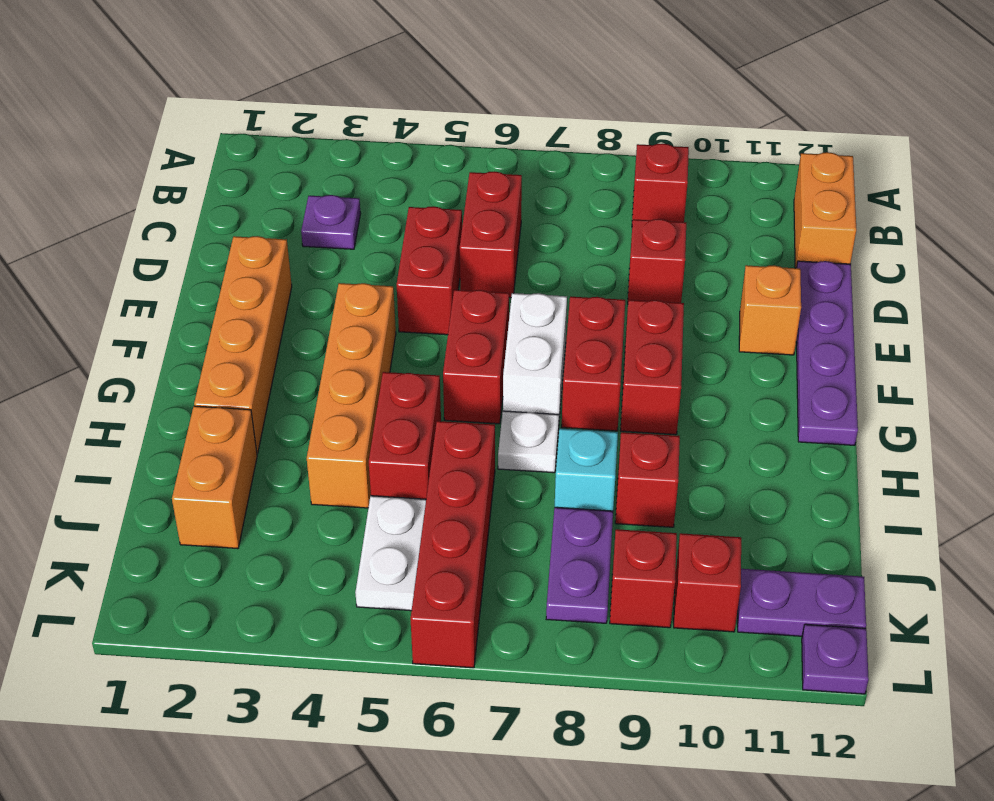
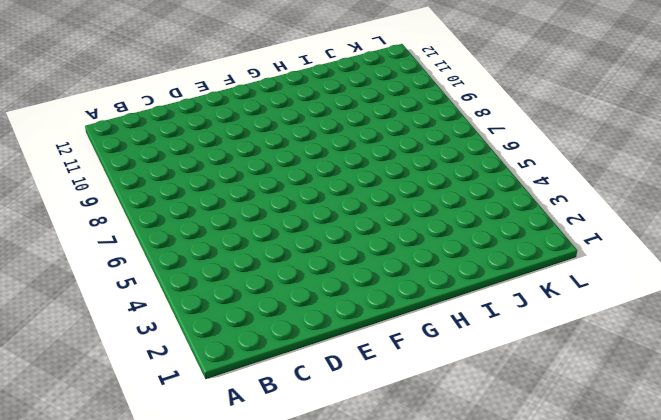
none -> red brick B9 level 1
none -> orange brick B12:C12 level 1
none -> purple plate C3 level 1

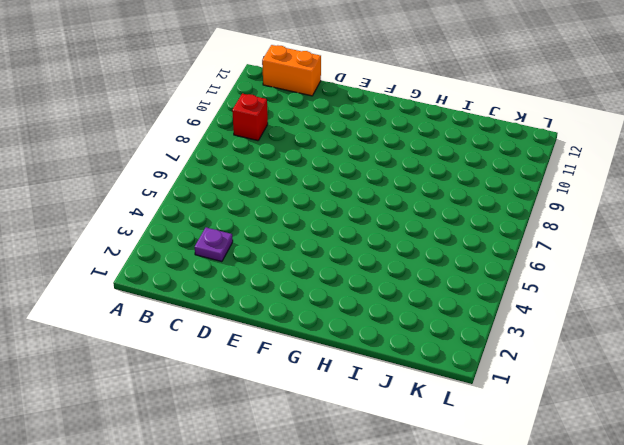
none -> red brick C6:D6 level 1
none -> red brick D5:E5 level 1
none -> red brick D9 level 1

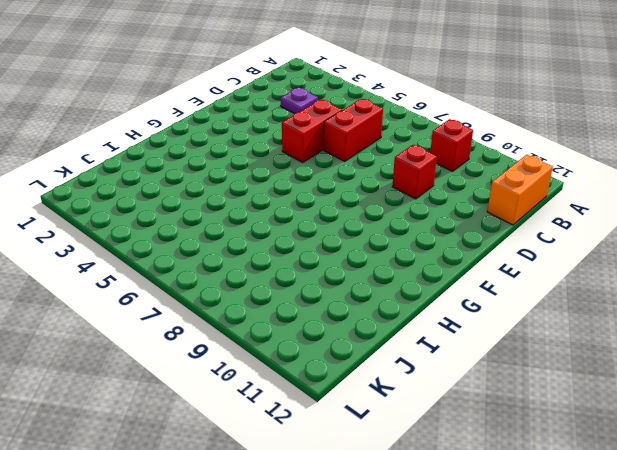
none -> purple plate D12:G12 level 1
none -> orange brick E2:H2 level 1
none -> orange brick E11 level 1

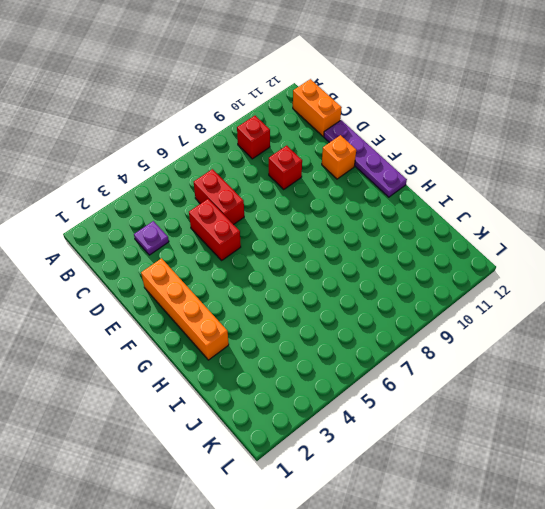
none -> orange brick F4:I4 level 1
none -> red brick F6:G6 level 1
none -> white brick F7:G7 level 1

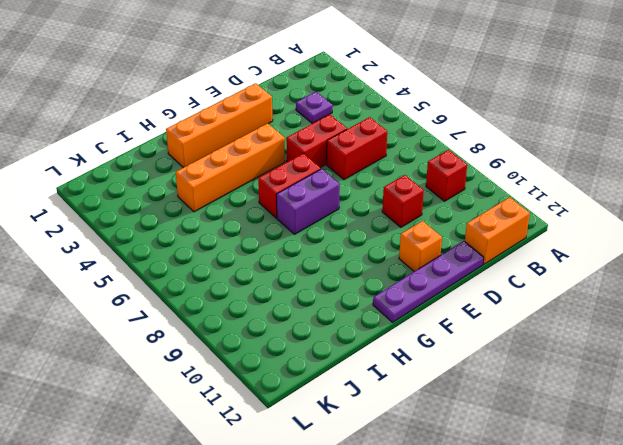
purple brick F7:G7 level 1 -> white brick F7:G7 level 1
none -> red brick F8:G8 level 1
none -> red brick F9:G9 level 1
none -> red brick H5:I5 level 1

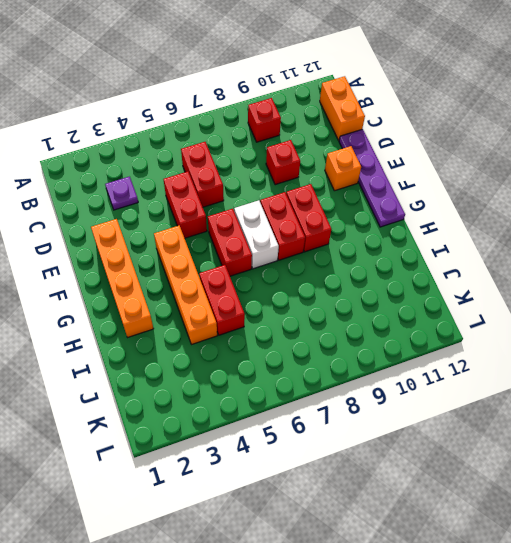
none -> white plate H7 level 1
none -> orange brick I2:J2 level 1
none -> red brick I6:L6 level 1

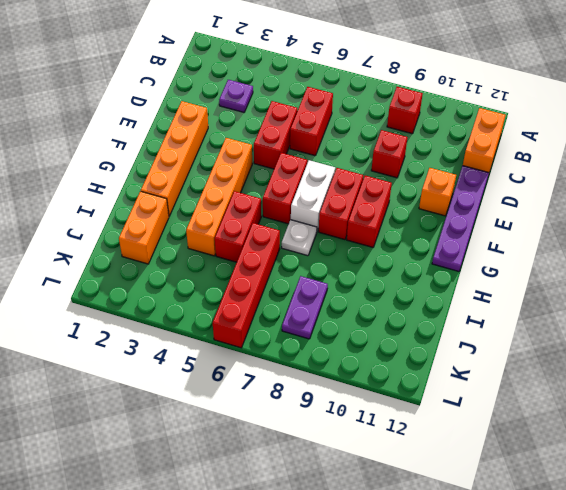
none -> cyan brick I8 level 1
none -> red brick I9 level 1
none -> white plate J5:K5 level 1

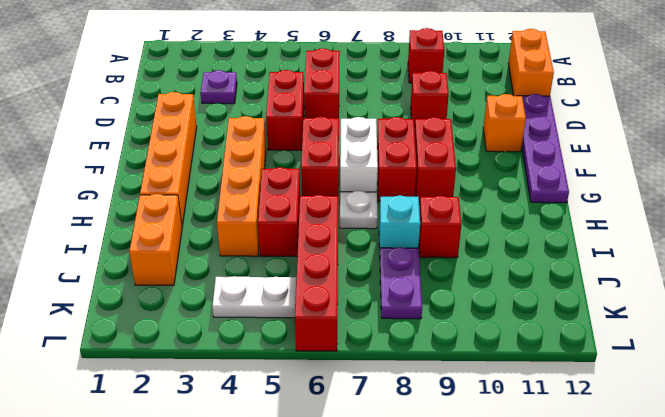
white plate K4:K5 level 1 -> white plate J5:K5 level 1
none -> red brick K9 level 1
none -> red brick K10 level 1
none -> purple plate K11:K12 level 1

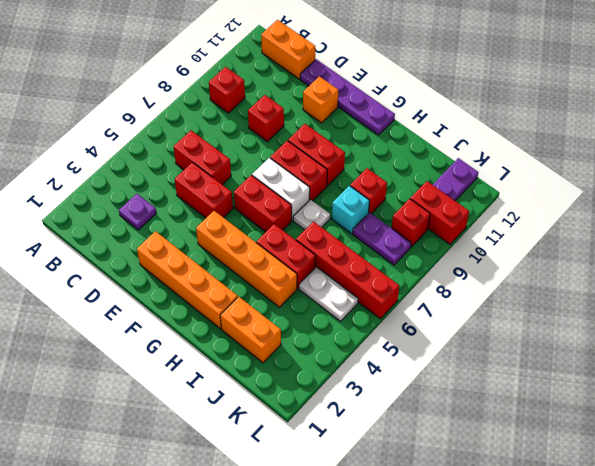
red brick K10:L10 level 1 -> red brick K10 level 1
none -> purple plate L12 level 1

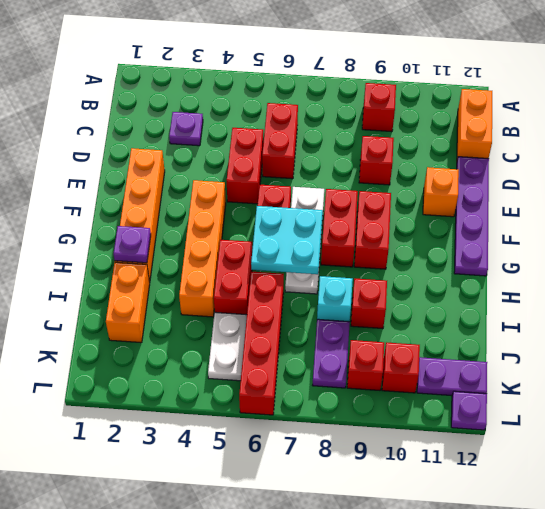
cyan plate G6:H7 level 2 -> none
purple plate H2 level 2 -> none

